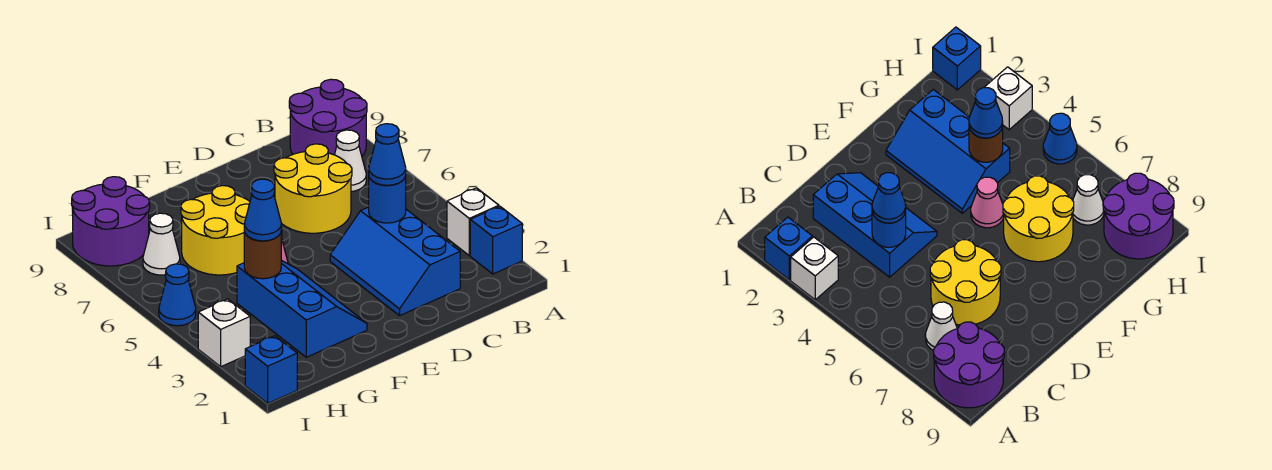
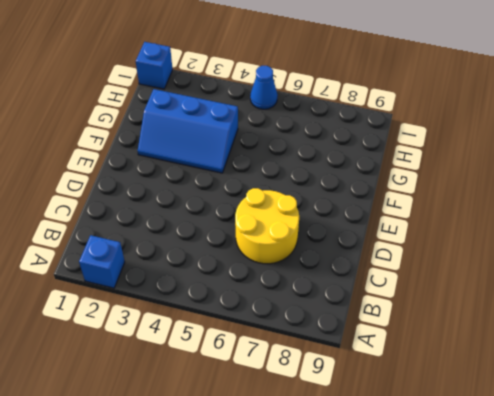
none -> white brick A3 level 1
none -> purple round brick A8:B9 level 1
none -> white cone B7 level 1

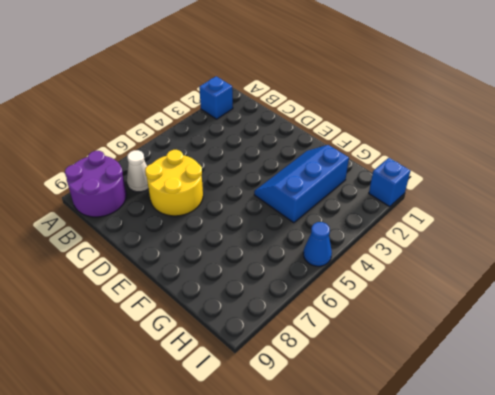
none -> white brick A3 level 1
none -> blue slope C2:D4 level 1 top C
none -> pink cone F5 level 1

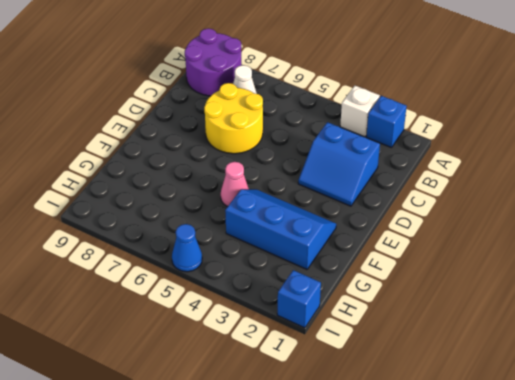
blue slope C2:D3 level 1 top C -> blue slope C2:D4 level 1 top C
none -> yellow round brick F6:G7 level 1
none -> white cone H7 level 1
none -> purple round brick H8:I9 level 1

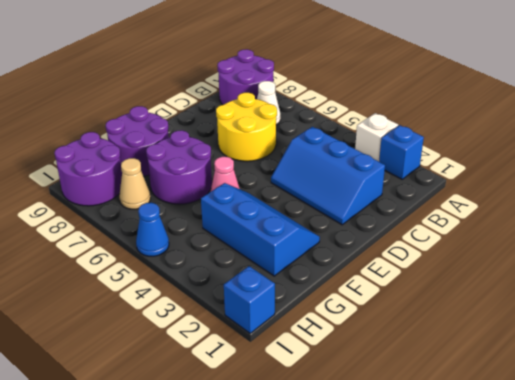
purple round brick F6:G7 level 1 -> yellow round brick F6:G7 level 1
purple round brick F8:G9 level 1 -> none
tan cone H7 level 1 -> white cone H7 level 1
none -> white brick I3 level 1
none -> blue round brick C4 level 2
none -> brown round brick G4 level 2

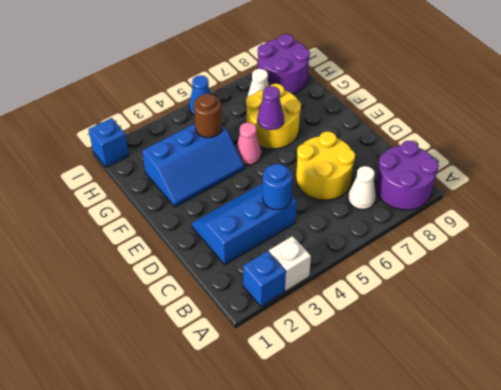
purple cone F6 level 2 -> none
none -> white brick I3 level 1
none -> blue cone C4 level 3
none -> blue cone G4 level 3

